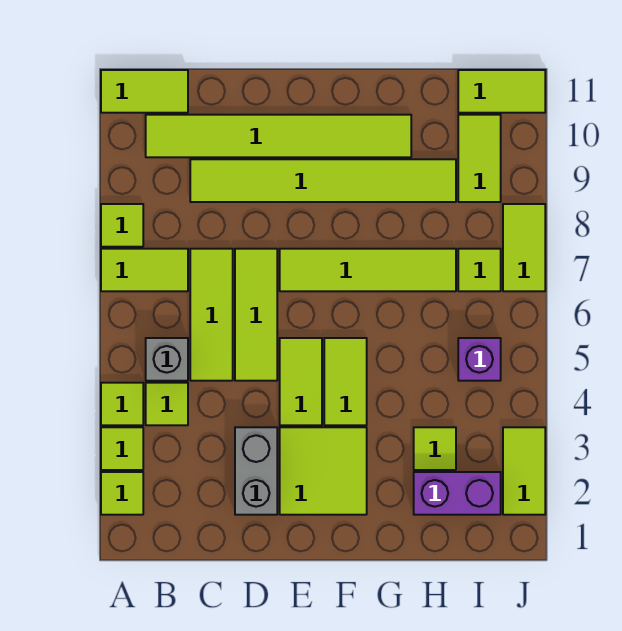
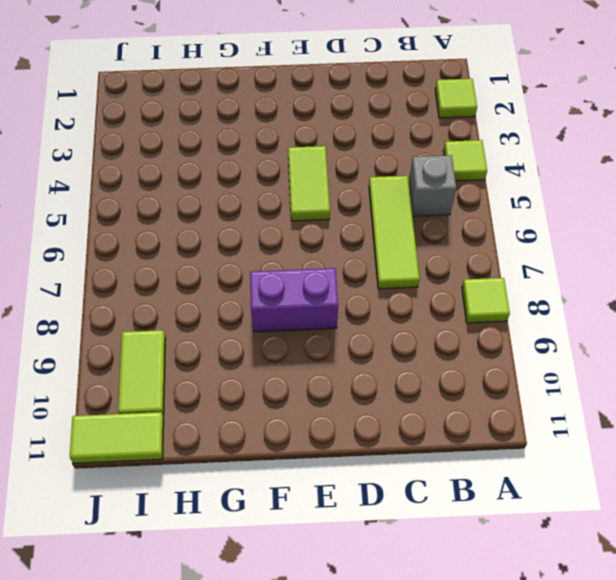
purple brick E8:F8 level 1 -> purple brick H2:I2 level 1
none -> lime tile A3 level 1
none -> lime tile A7:B7 level 1
none -> lime tile A11:B11 level 1

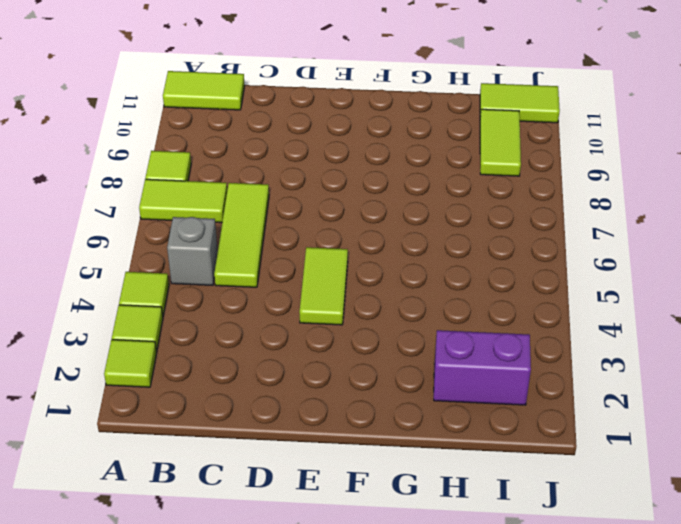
none -> lime tile B4 level 1
none -> lime tile B10:G10 level 1
none -> lime tile C9:H9 level 1

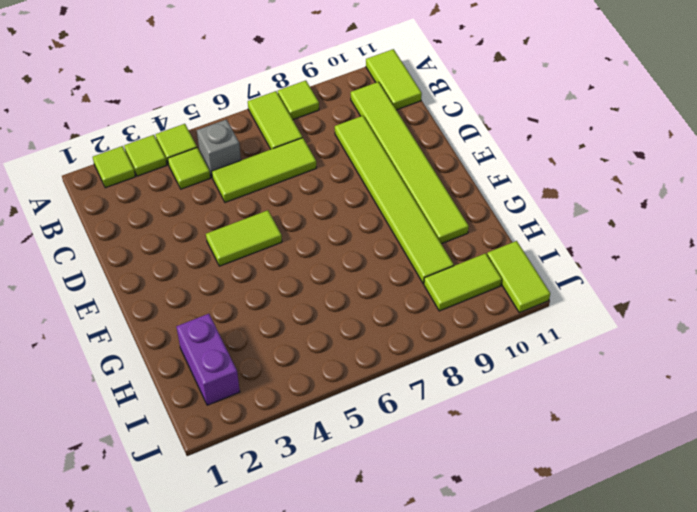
none -> grey brick D2:D3 level 1
none -> lime tile D5:D7 level 1
none -> lime tile E2:F3 level 1

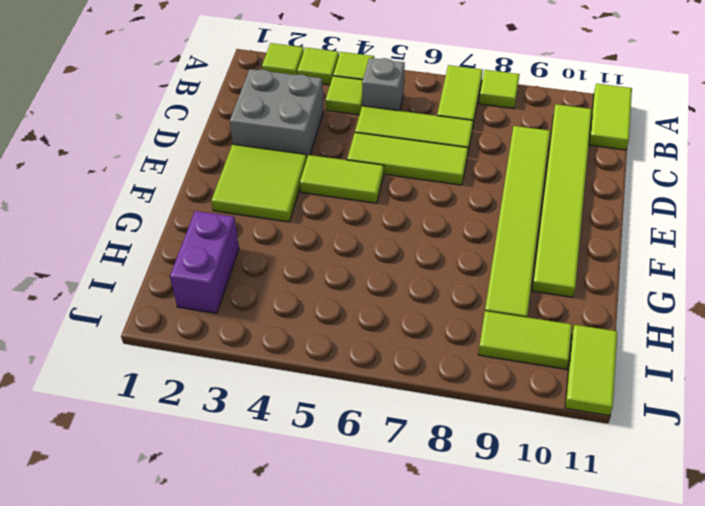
grey brick C2:D3 level 1 -> grey brick D2:D3 level 1
none -> lime tile E7:H7 level 1
none -> lime tile F4:F5 level 1
none -> lime tile H3 level 1

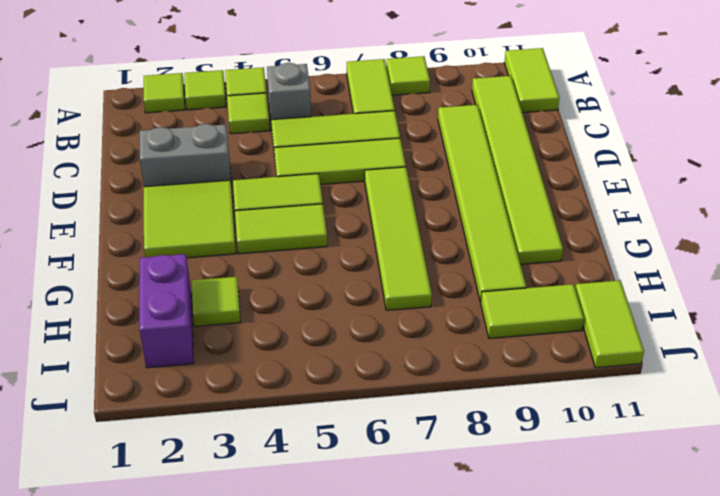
none -> purple brick I5 level 1
none -> lime tile I7 level 1
none -> lime tile J2:J3 level 1

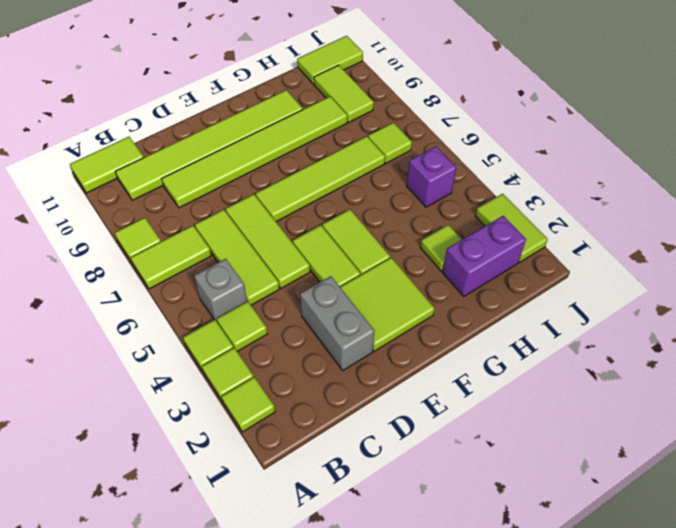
none -> lime tile J7:J8 level 1

